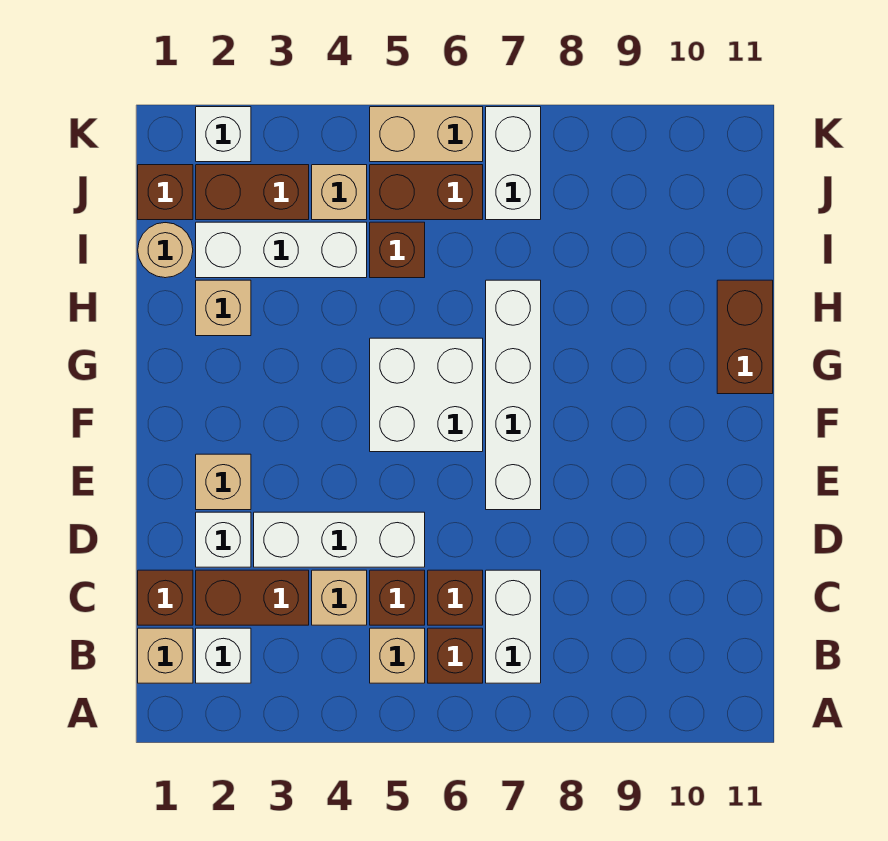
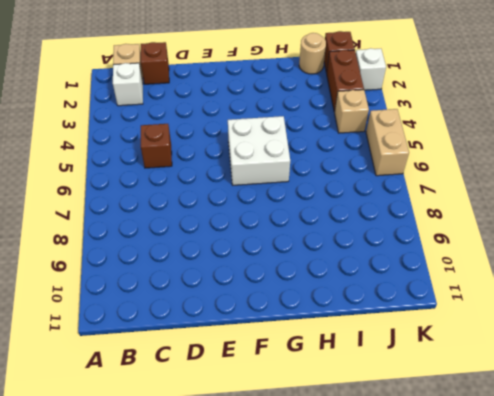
none -> tan brick B5 level 1
none -> brown brick B6 level 1
none -> white brick B7:C7 level 1

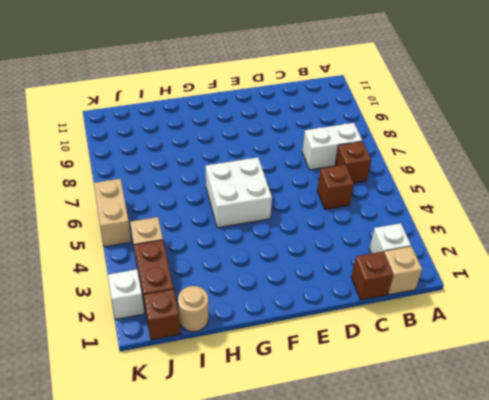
none -> tan brick B5 level 1
none -> brown brick C2:C3 level 1
none -> tan brick C4 level 1

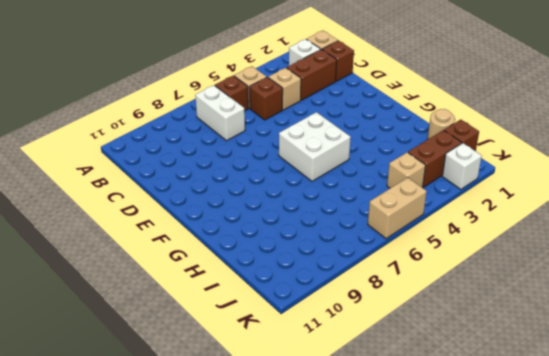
none -> brown brick C6 level 1
none -> white brick D2 level 1
none -> white brick D3:D5 level 1

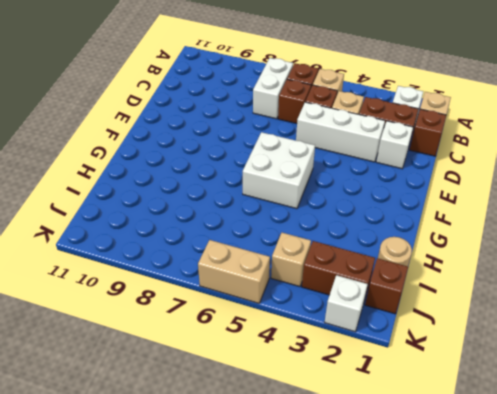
none -> tan brick E2 level 1
none -> white brick E7:H7 level 1
none -> brown brick G11:H11 level 1

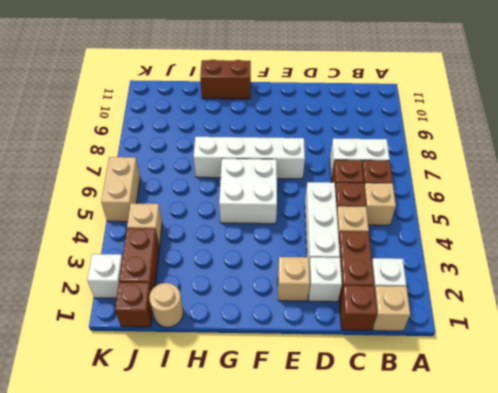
none -> tan brick H2 level 1
none -> white brick I2:I4 level 1
none -> brown brick I5 level 1

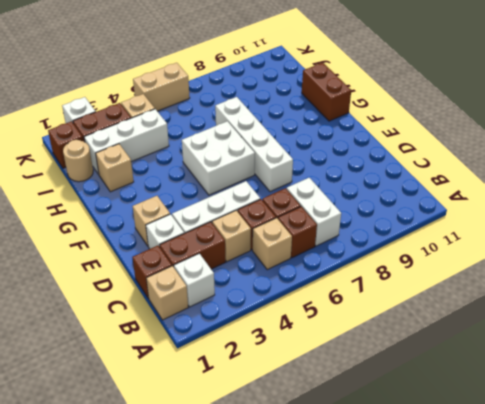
none -> brown brick I5 level 1
none -> brown brick J5:J6 level 1
none -> white brick J7:K7 level 1

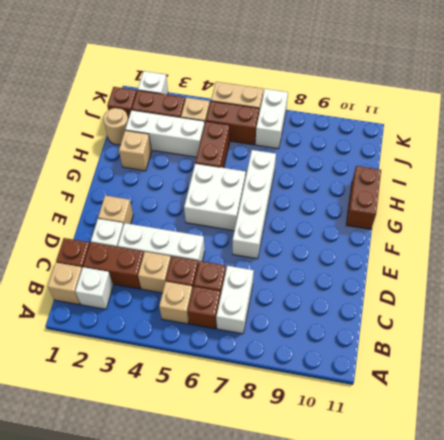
brown brick H5:I5 level 1 -> brown brick I5 level 1

